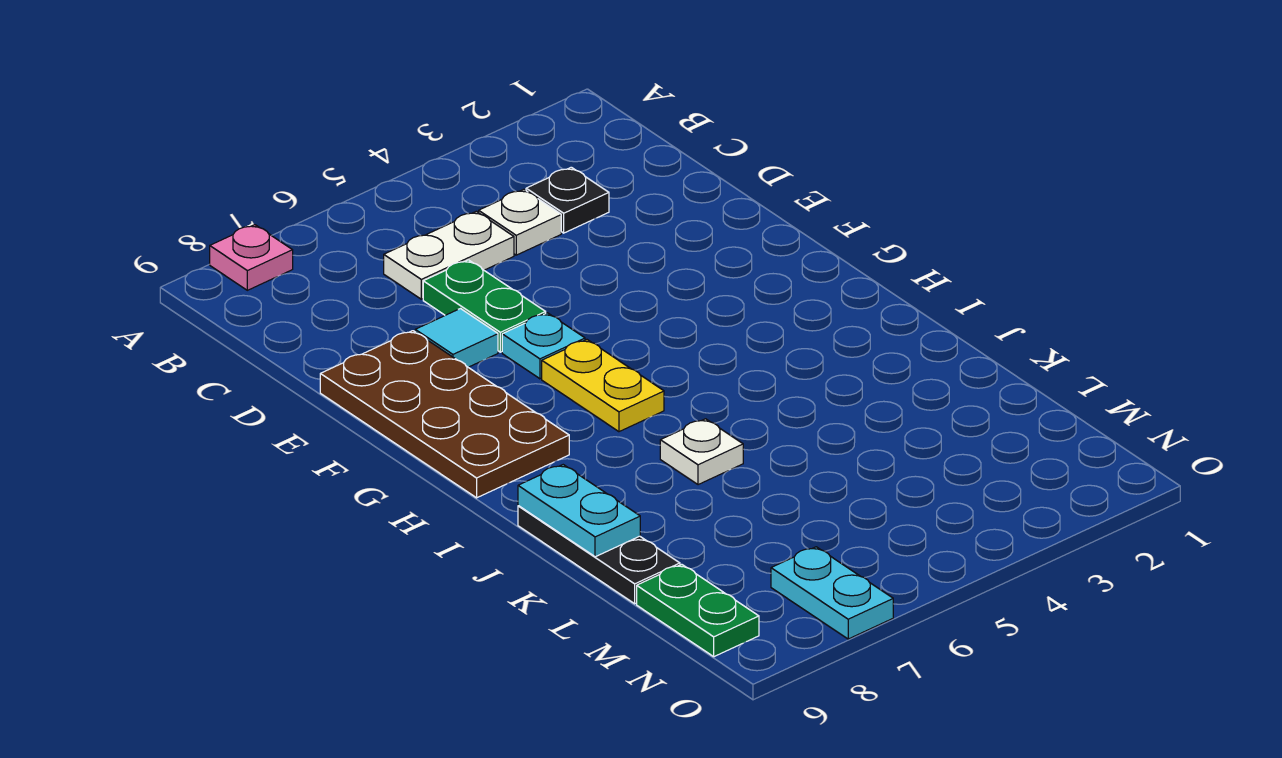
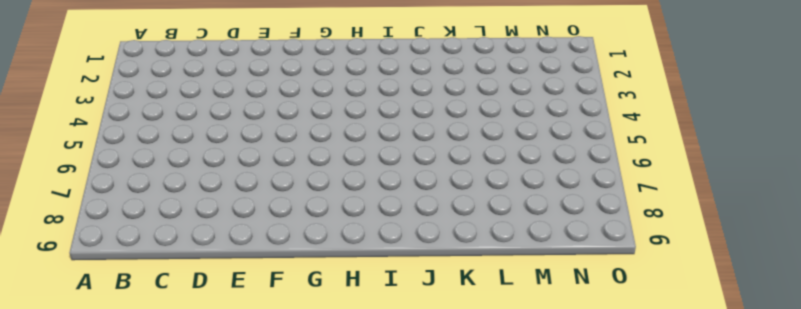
none -> pink plate A8 level 1
none -> black plate C3 level 1
none -> white plate C4 level 1

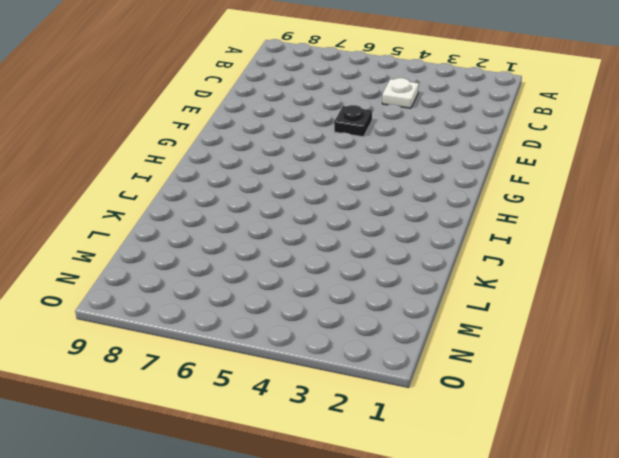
black plate E5 level 1 -> black plate C3 level 1
none -> pink plate A8 level 1
none -> white plate C5:C6 level 1
none -> green plate D6:E6 level 1

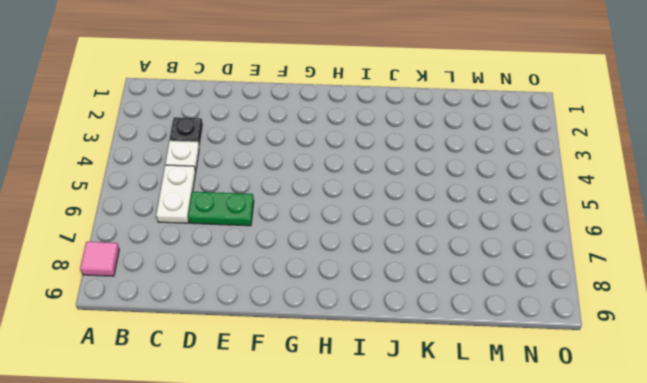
pink tile A8 level 1 -> pink plate A8 level 1
none -> cyan tile E7 level 1
none -> brown plate E8:H9 level 1
none -> cyan plate F6 level 1

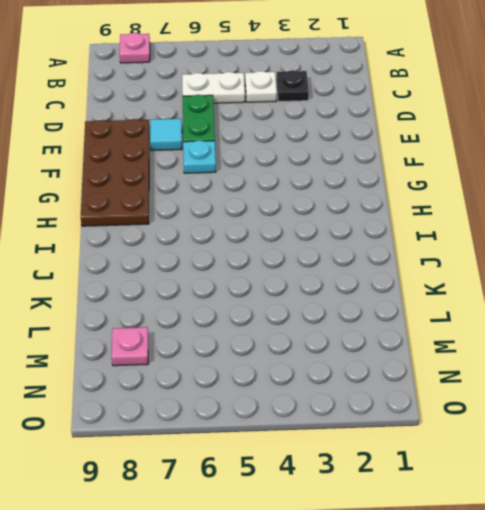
pink plate M8 level 1 -> none
none -> yellow plate G6:H6 level 1
none -> white plate J6 level 1
none -> black plate J9:L9 level 1

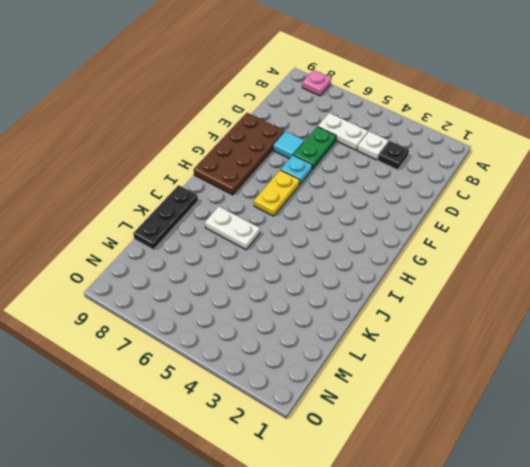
white plate J6:J7 level 1 -> white plate J6 level 1
none -> green plate M9:N9 level 1
none -> cyan plate N7:O7 level 1
none -> cyan plate J9:K9 level 2

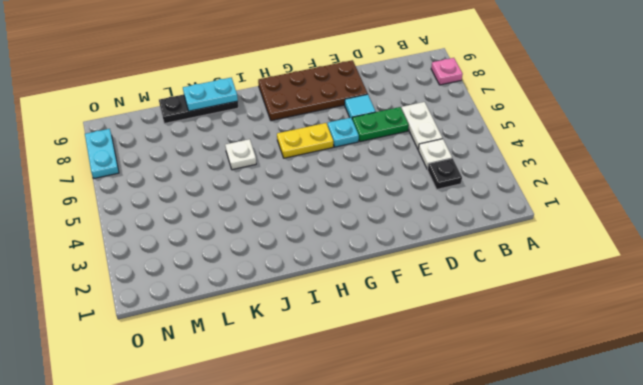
cyan plate O7:O8 level 1 -> cyan plate N7:O7 level 1
none -> green plate M9:N9 level 1

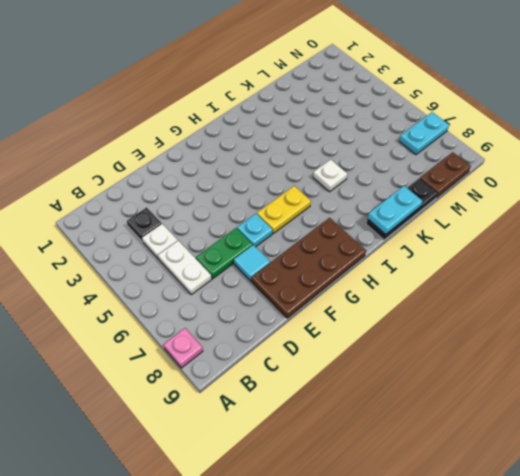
brown plate M9:N9 level 1 -> green plate M9:N9 level 1

